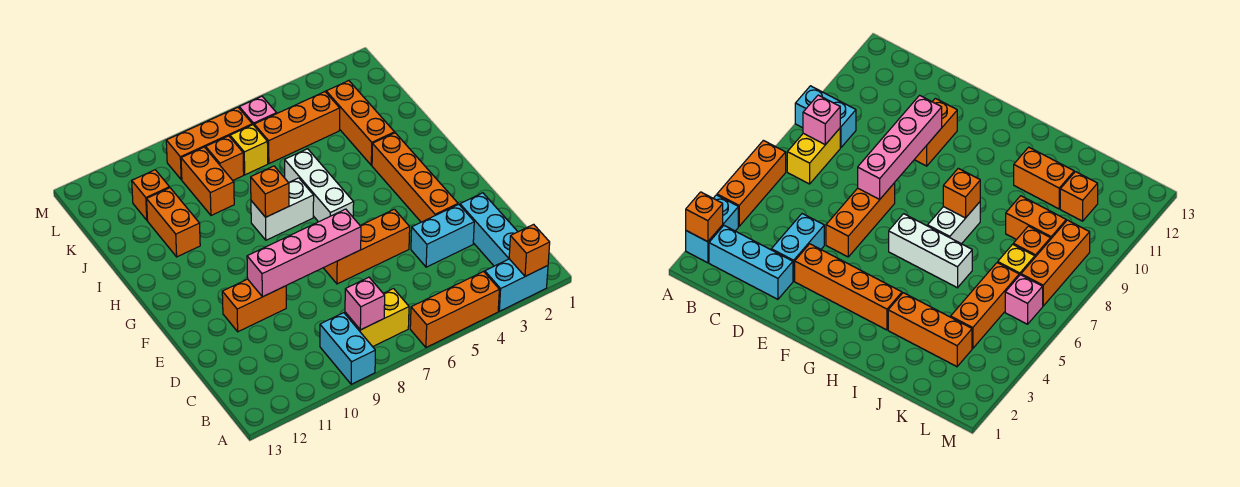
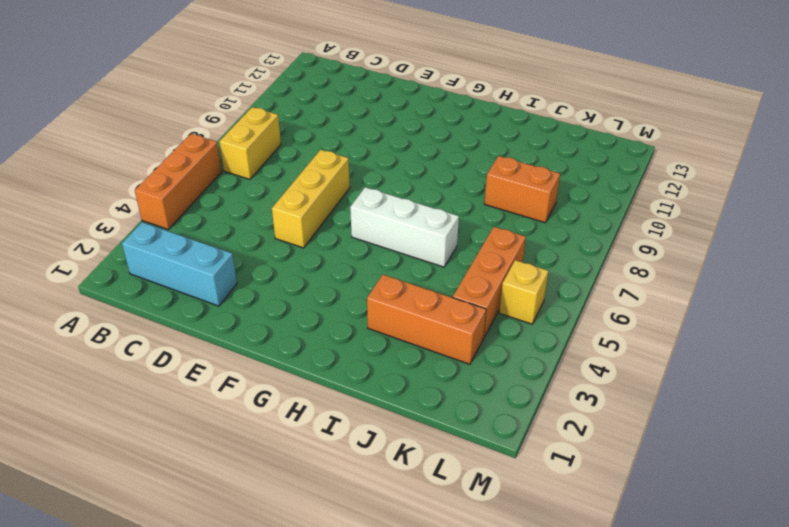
yellow brick E5:E7 level 1 -> orange brick E5:E7 level 1
yellow brick L5 level 1 -> yellow brick K7 level 1
none -> cyan brick A2:A3 level 1
none -> cyan brick A9:B9 level 1
none -> cyan brick D3:D4 level 1

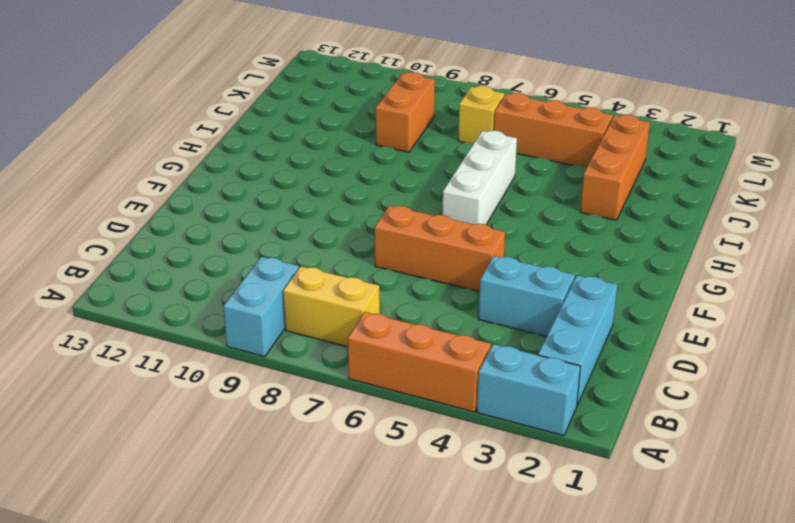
none -> orange brick E3:H3 level 1
none -> orange brick E10:E11 level 1
none -> white brick H7:H8 level 1

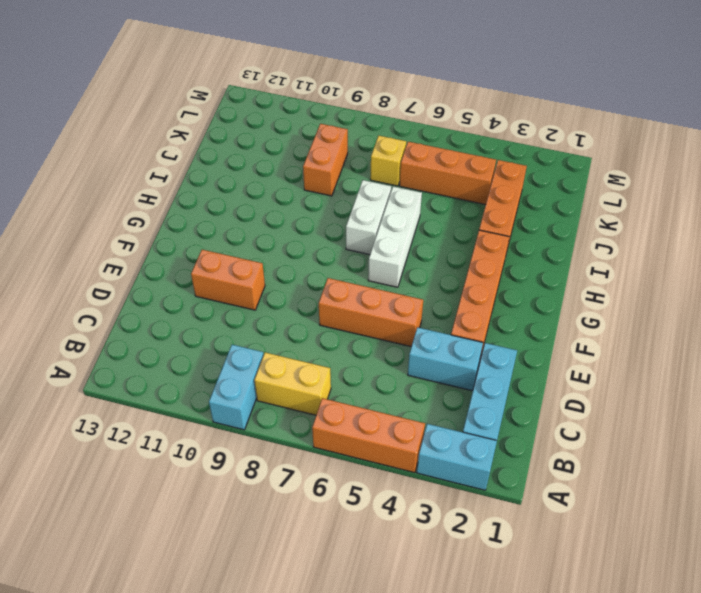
white brick H7:I7 level 1 -> white brick H7:H8 level 1
none -> orange brick I11:J11 level 1
none -> orange brick K8 level 1
none -> orange brick K11 level 1

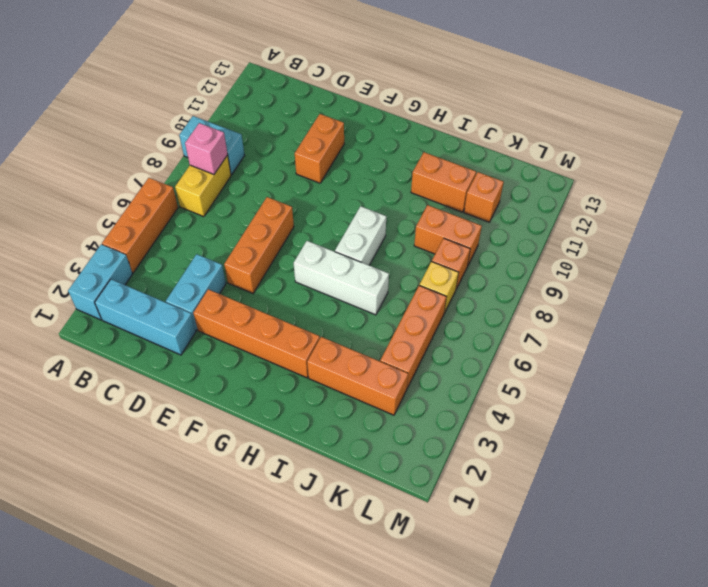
none -> pink brick L6 level 1
none -> orange brick L7:L9 level 1
none -> orange brick A2 level 2

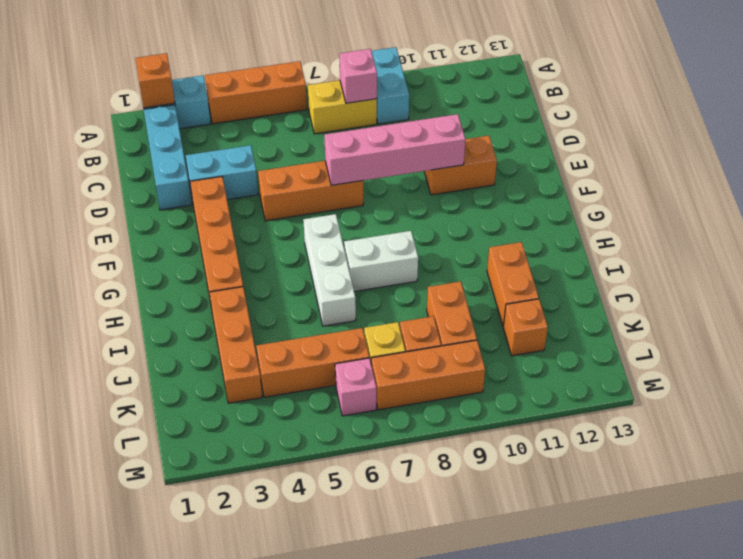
none -> orange brick H8 level 2

